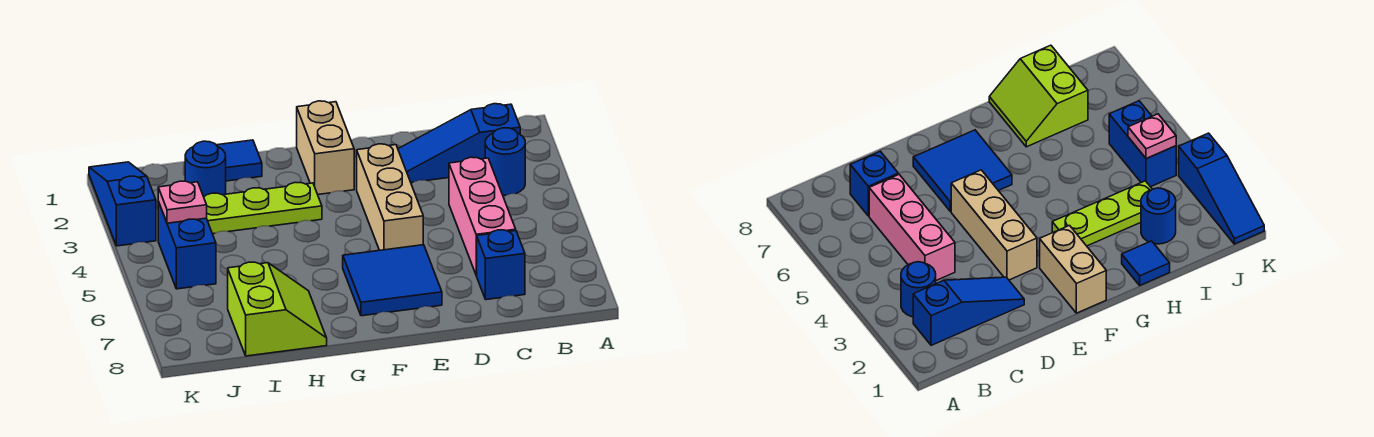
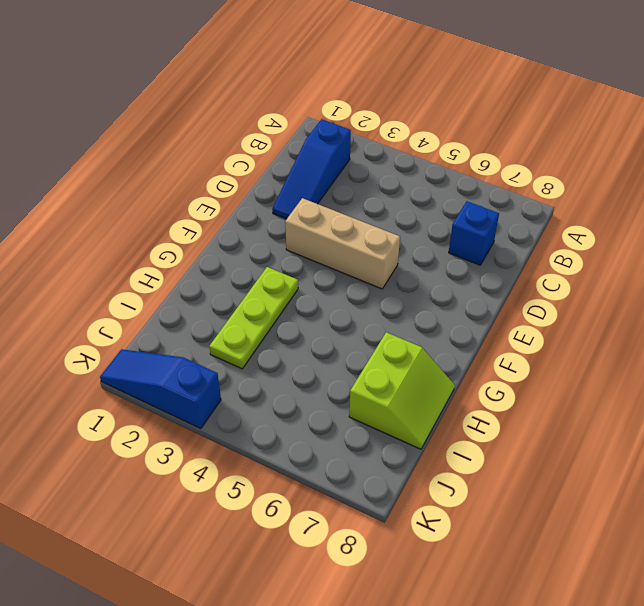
lime slope H7:I8 level 1 top 7 -> lime slope H7:I8 level 1 top I
none -> blue round brick B3 level 1
none -> pink brick C4:C6 level 1
none -> blue tile E6:F7 level 1

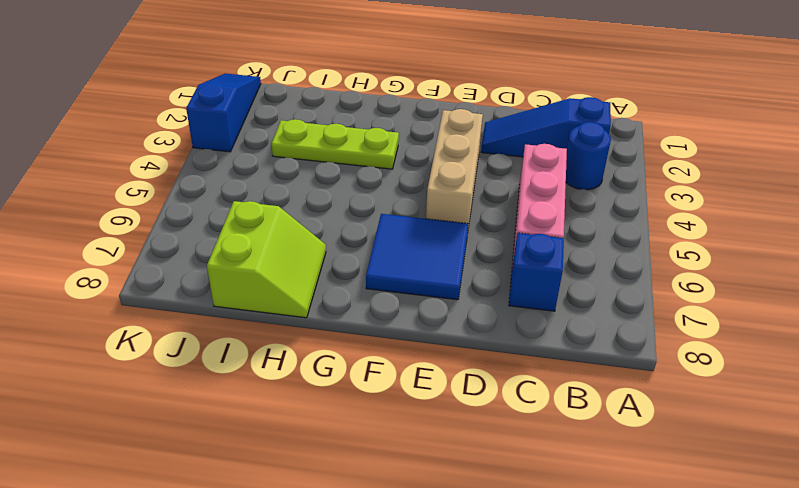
none -> tan brick F1:F2 level 1
none -> blue tile H1 level 1
none -> blue round brick I2 level 1

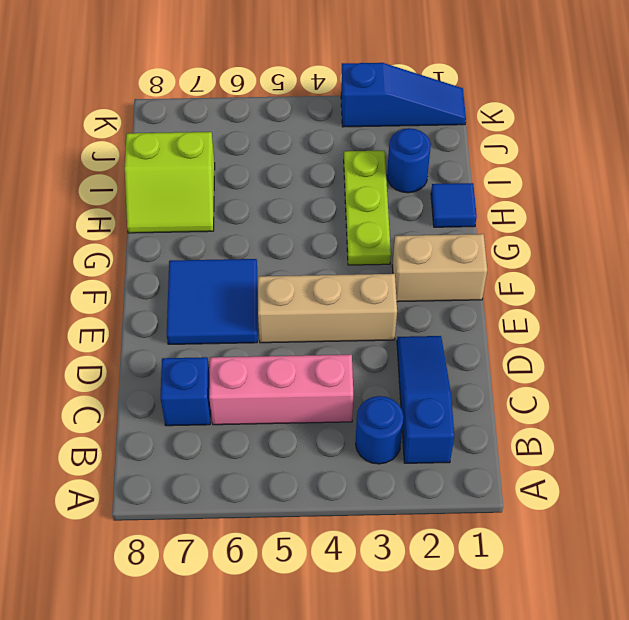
none -> blue brick J4:J5 level 1
none -> pink plate J4 level 2

